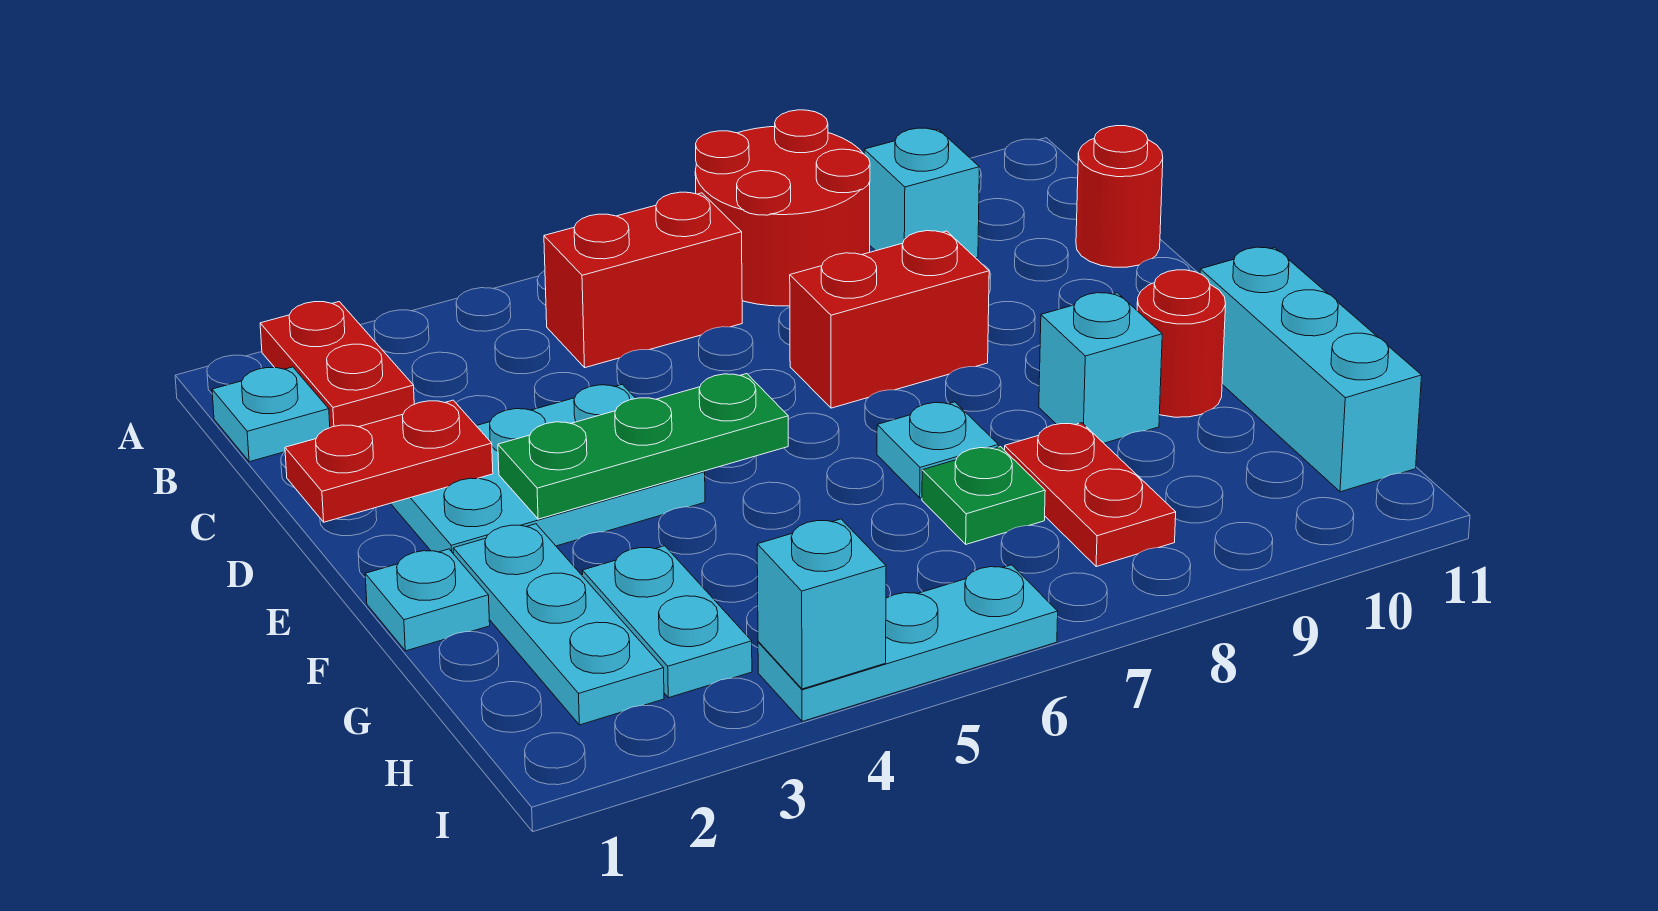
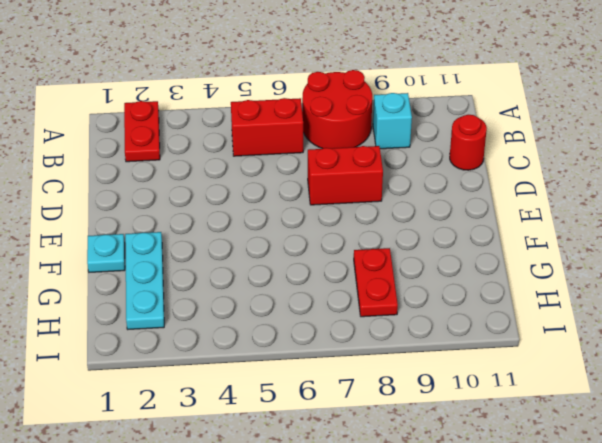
none -> cyan plate B1 level 1
none -> cyan plate D2:E4 level 1
none -> cyan plate F7 level 1

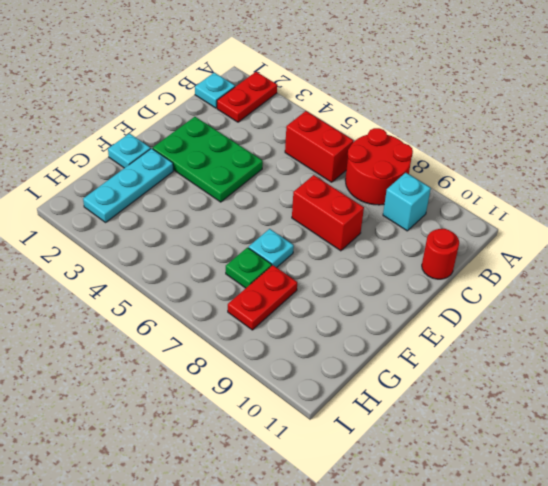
green plate D2:E4 level 1 -> cyan plate D2:E4 level 1
none -> cyan brick F9 level 1
none -> red round brick F10 level 1
none -> cyan brick F11:H11 level 1

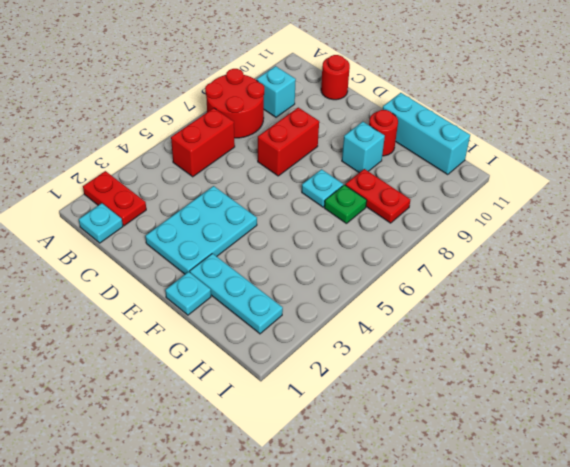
none -> cyan plate G3:H3 level 1
none -> cyan plate I4:I6 level 1
none -> red plate D1:D2 level 2

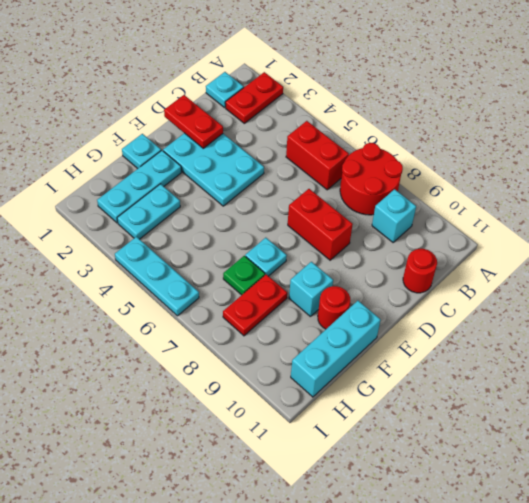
none -> green plate E3:E5 level 2
none -> cyan brick I4 level 2

